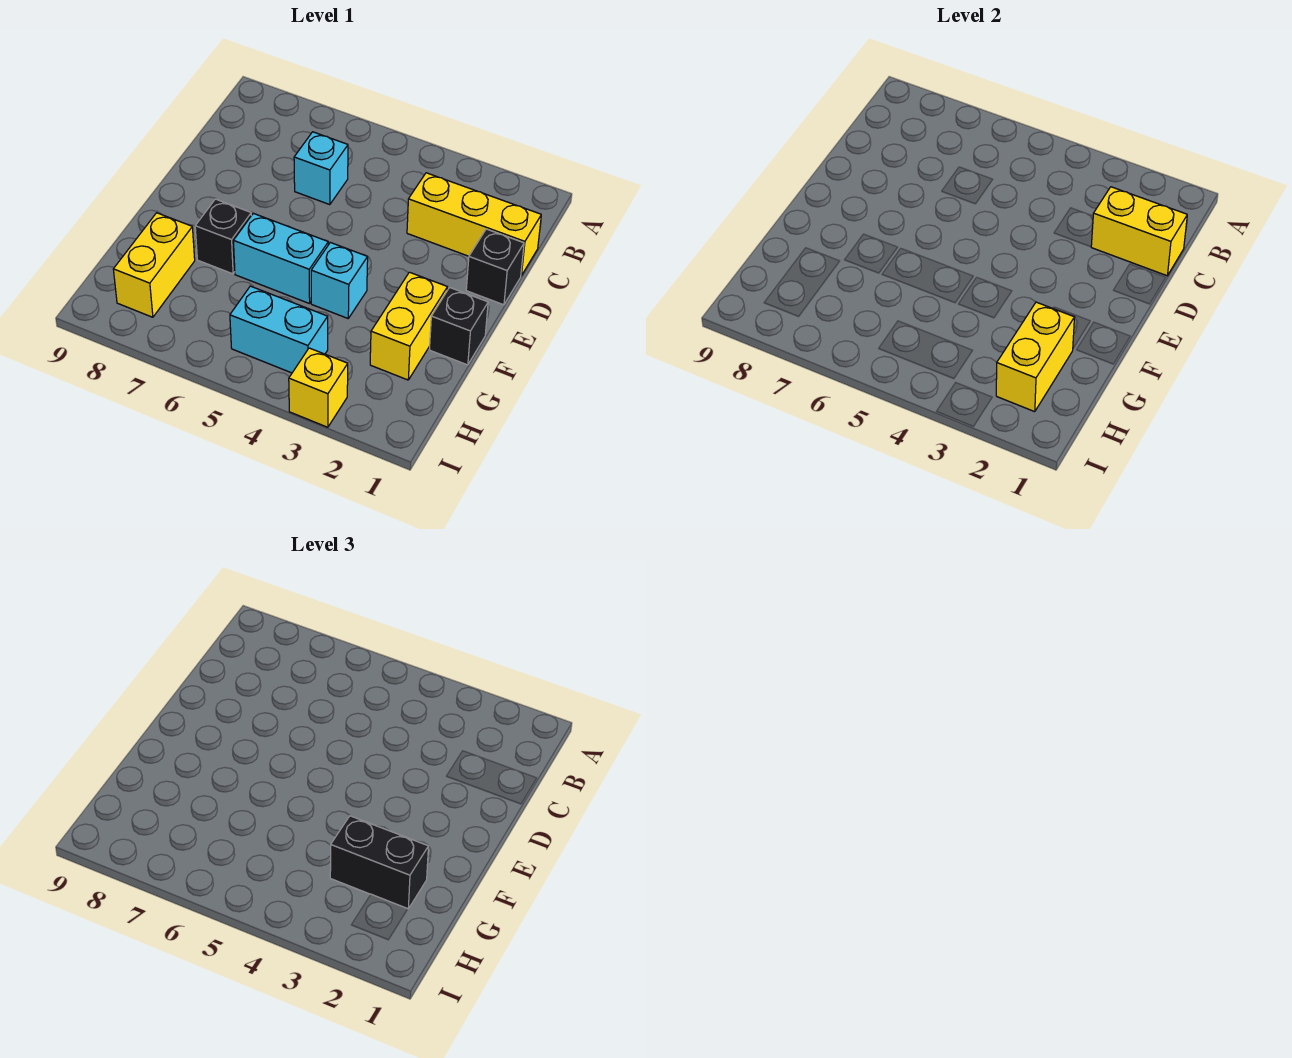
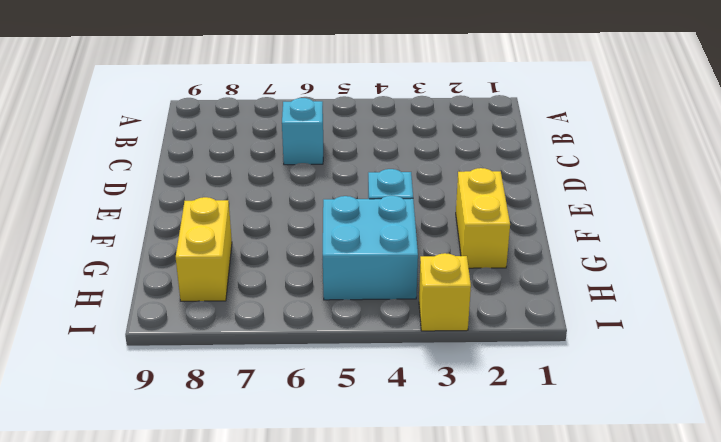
cyan brick G4:H5 level 1 -> cyan brick H4:H5 level 1
none -> yellow brick C1:C3 level 1
none -> black brick D1 level 1
none -> black brick F1 level 1

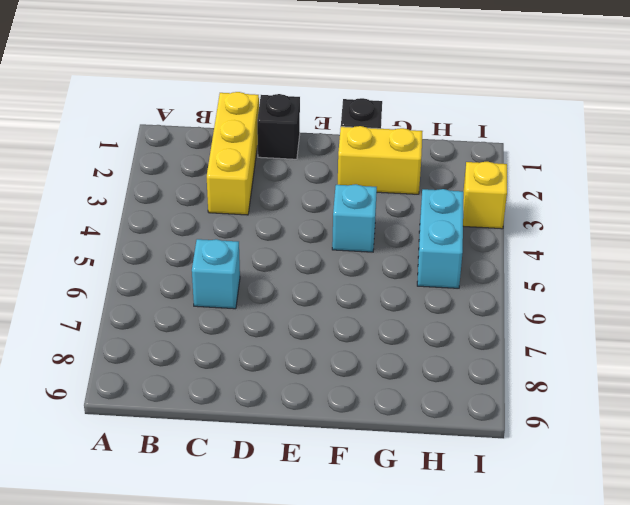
none -> cyan brick F5:F6 level 1
none -> black brick F7 level 1
none -> yellow brick G8:H8 level 1

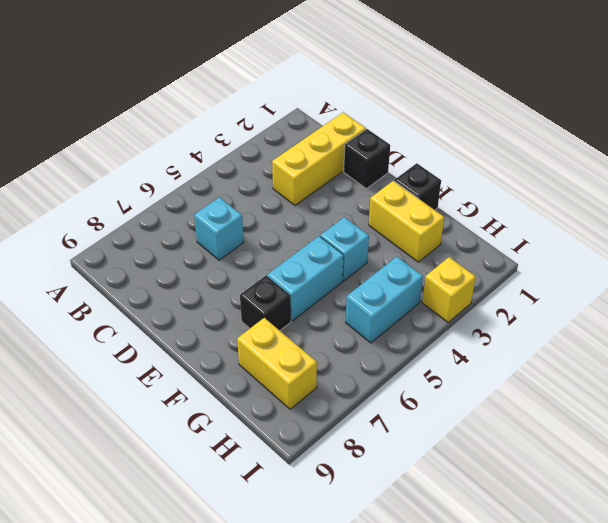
none -> yellow brick C1:C2 level 2
none -> yellow brick G2:H2 level 2
none -> black brick G2:G3 level 3

